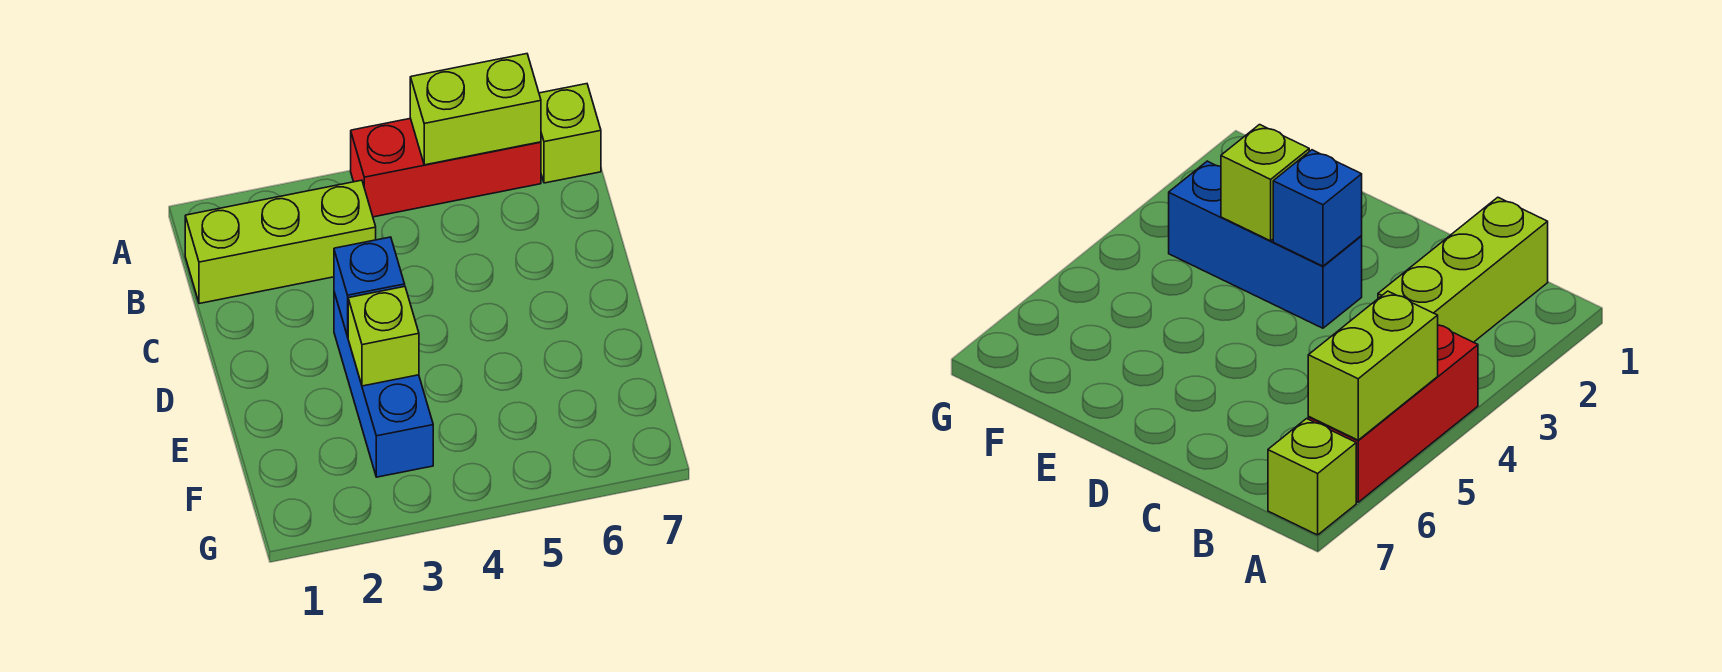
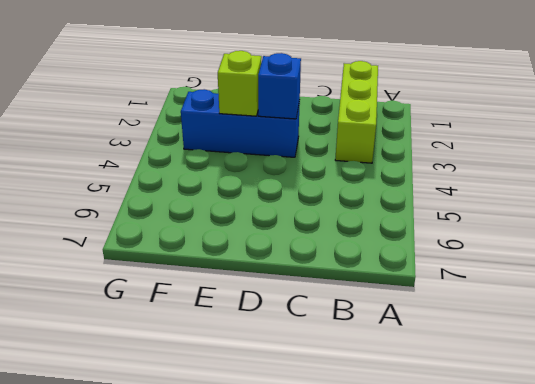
none -> red brick A4:A6 level 1
none -> lime brick A7 level 1

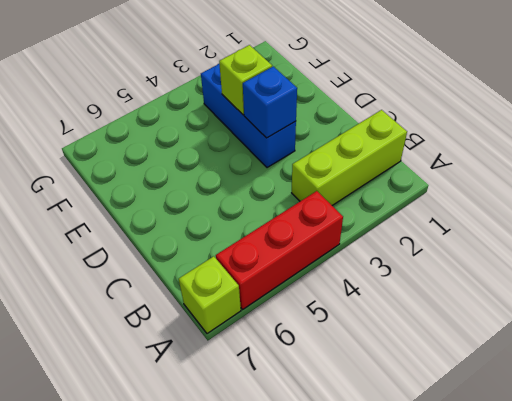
none -> lime brick A5:A6 level 2

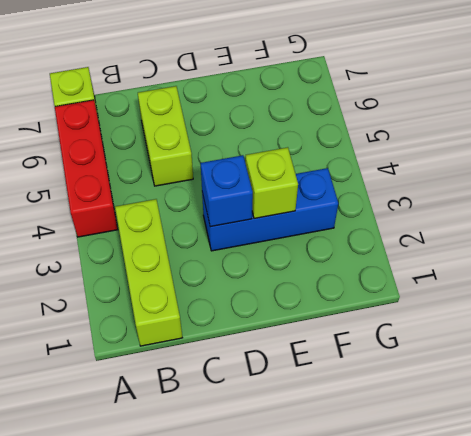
lime brick C5:C6 level 1 -> lime brick A5:A6 level 2

